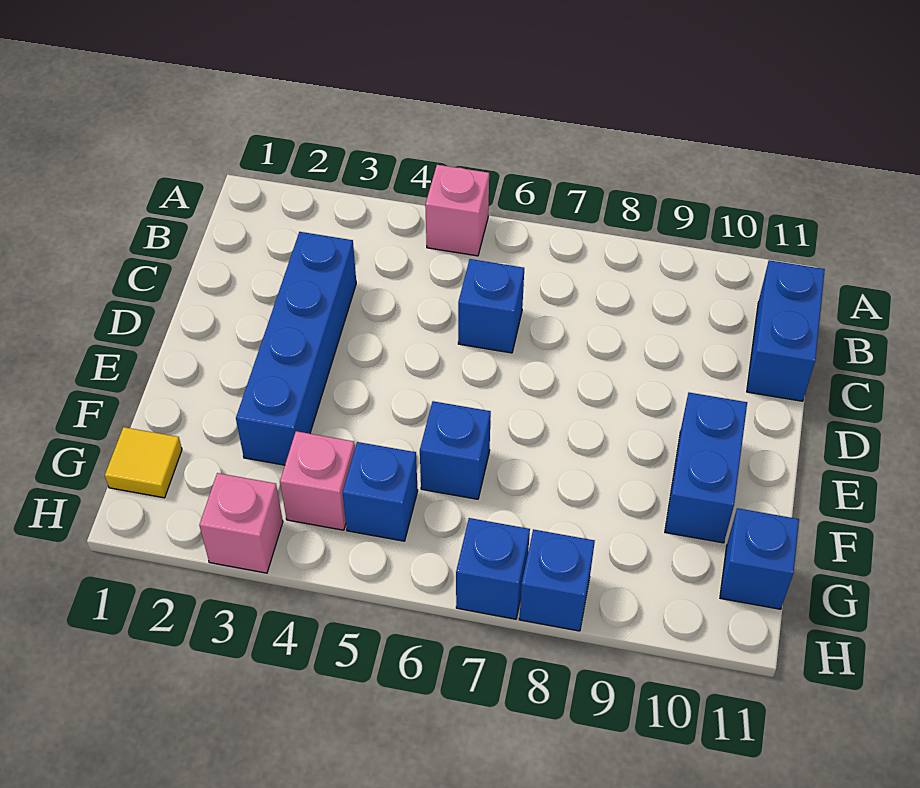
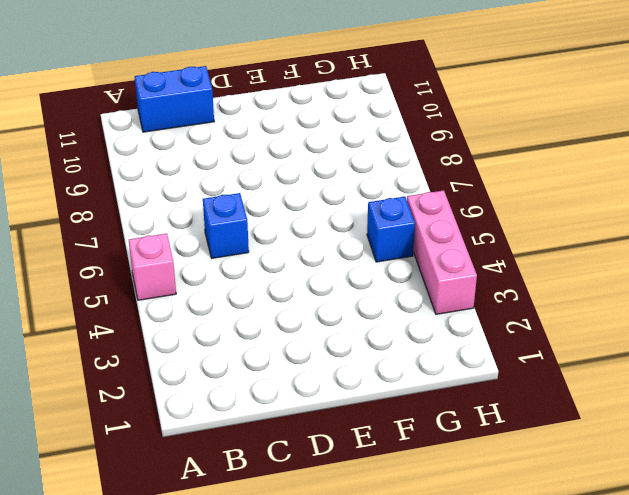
pink brick H3:H5 level 1 -> pink brick H3 level 1
none -> blue brick C3:F3 level 1
none -> blue brick E10:F10 level 1
none -> blue brick F6 level 1

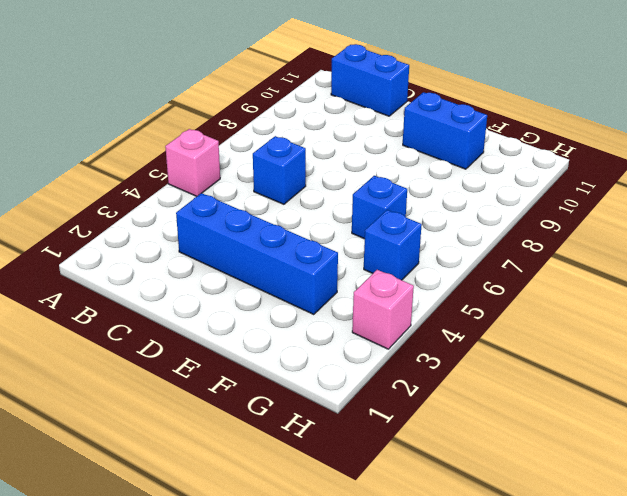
none -> yellow tile G1 level 1
none -> pink brick G4 level 1
none -> blue brick G11 level 1

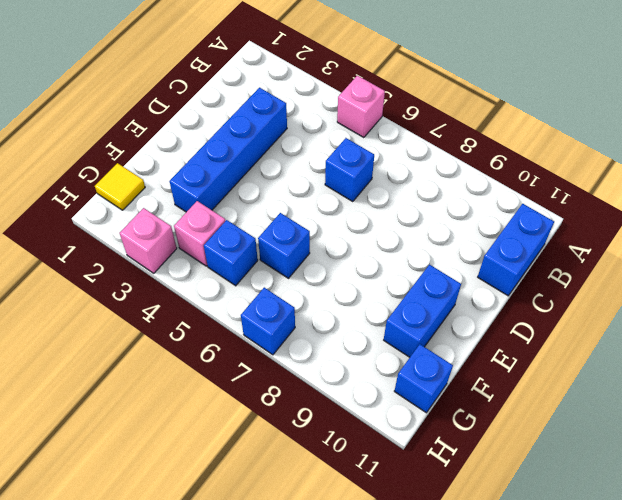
none -> blue brick H8 level 1

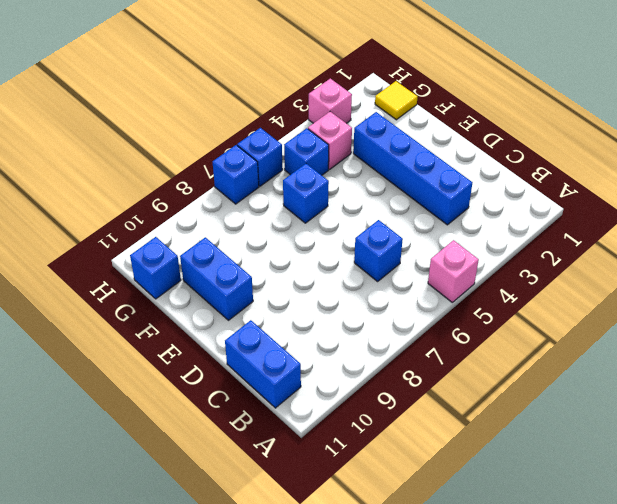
blue brick H6 level 1 -> blue brick H8 level 1

